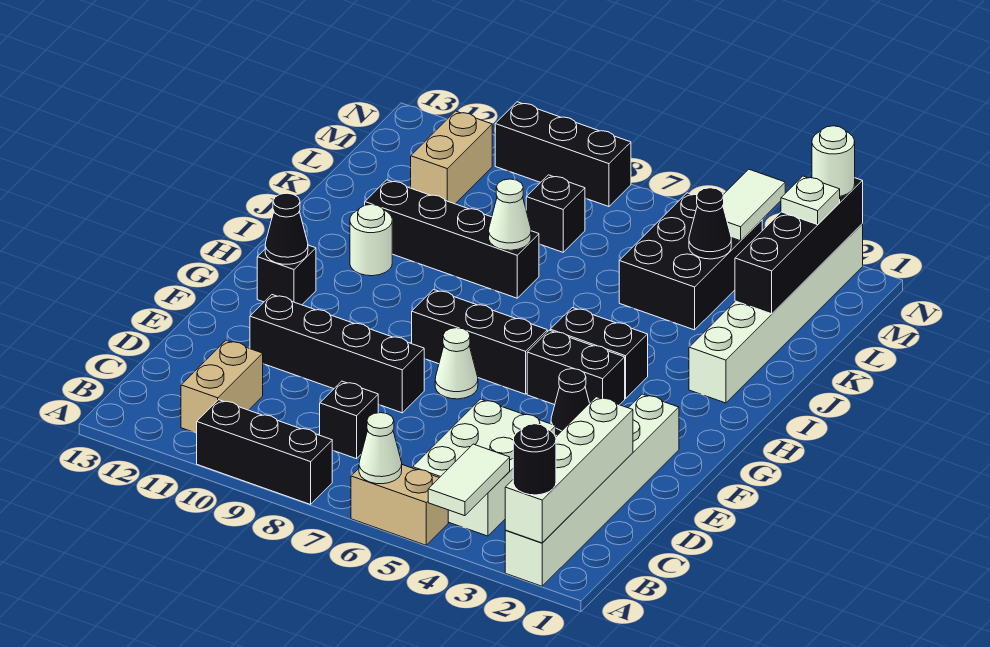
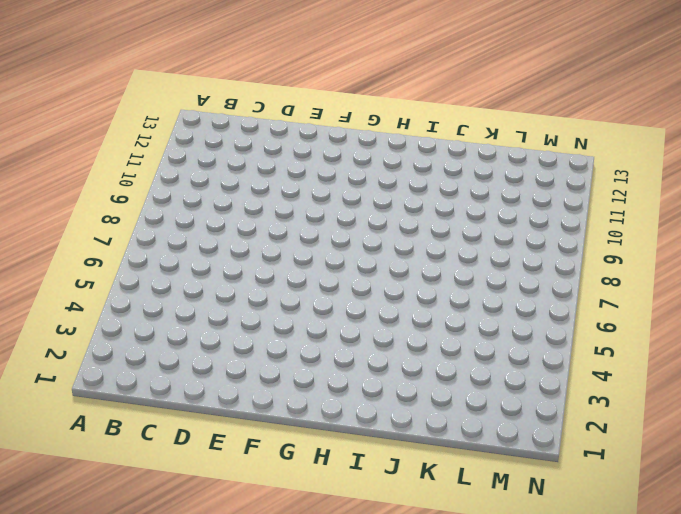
none -> white brick A2:F2 level 1
none -> tan brick A5:A6 level 1
none -> black brick A8:A10 level 1
none -> white brick B4:D5 level 1

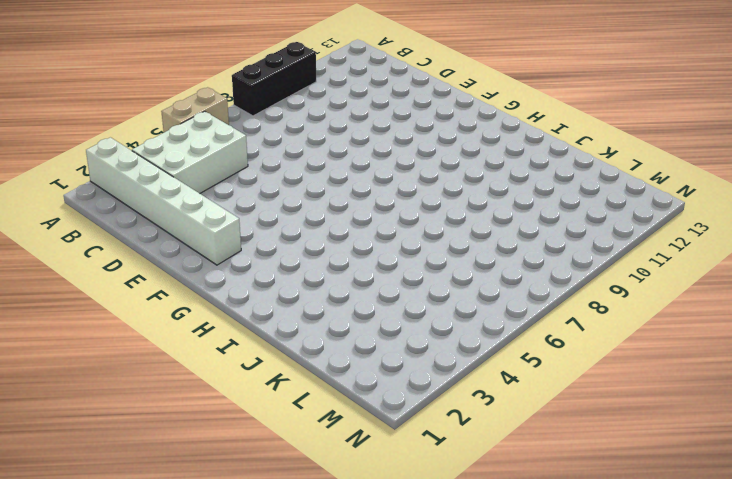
white brick B3:C5 level 1 -> white brick B4:D5 level 1
none -> tan brick B11:C11 level 1
none -> black brick C8 level 1
none -> black brick E8:E11 level 1
none -> black cone F4 level 1

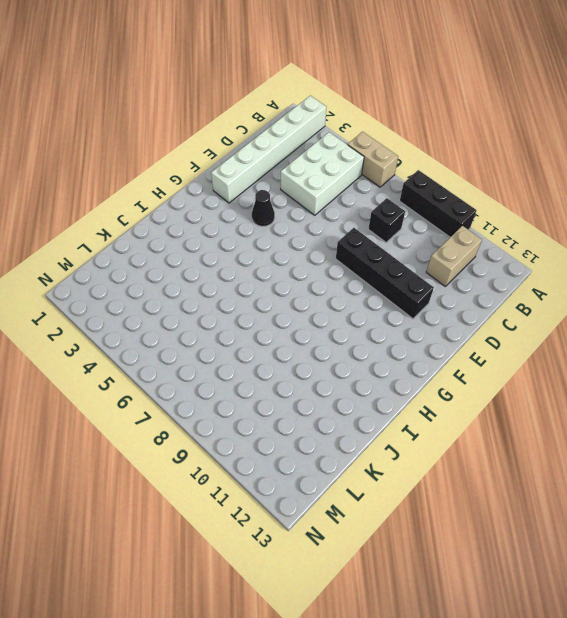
none -> white cone F7 level 1
none -> black brick G4:G5 level 1
none -> black brick G6:G8 level 1
none -> black brick G12 level 1

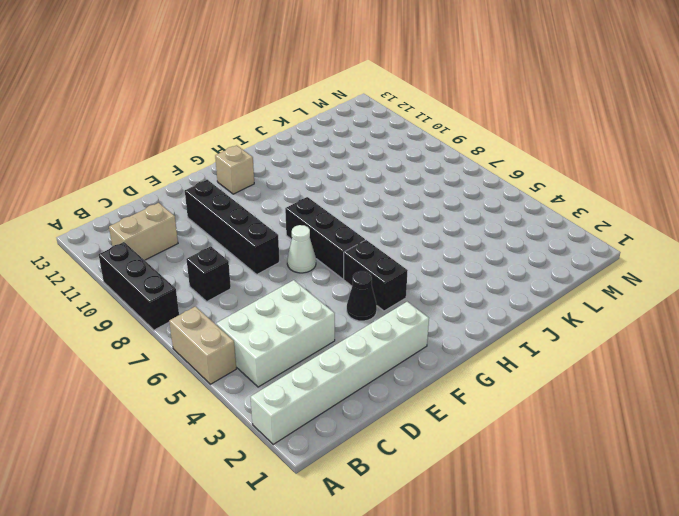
tan brick G12 level 1 -> black brick G12 level 1
none -> black brick H4:H5 level 1
none -> white brick I2:N2 level 1
none -> white round brick I11 level 1
none -> black brick J8:J11 level 1

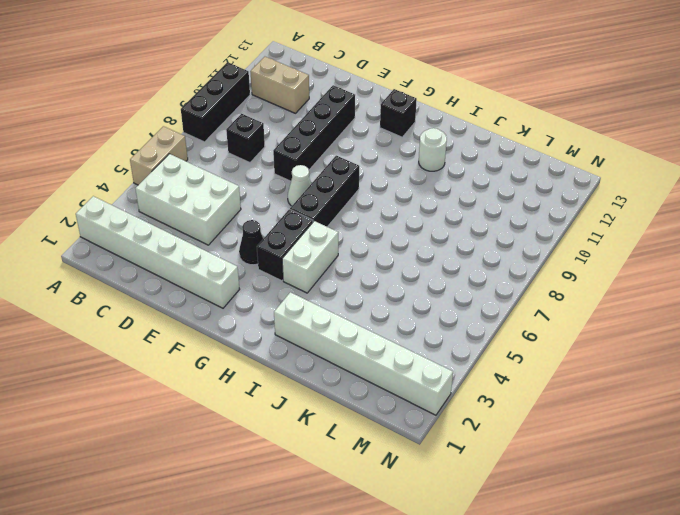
white brick H4:H5 level 1 -> black brick H4:H5 level 1
none -> black brick J8:J11 level 1
none -> black brick K4:M5 level 1
none -> black brick L8 level 1
none -> tan brick L11:M11 level 1

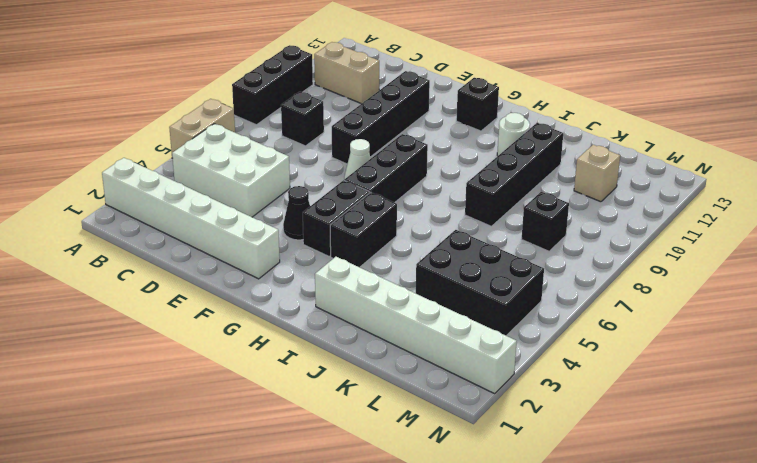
tan brick L11 level 1 -> tan brick L11:M11 level 1
none -> black brick N8:N10 level 1
none -> white brick A2:D2 level 2
none -> white tile A4:B4 level 2
none -> white cone A6 level 2

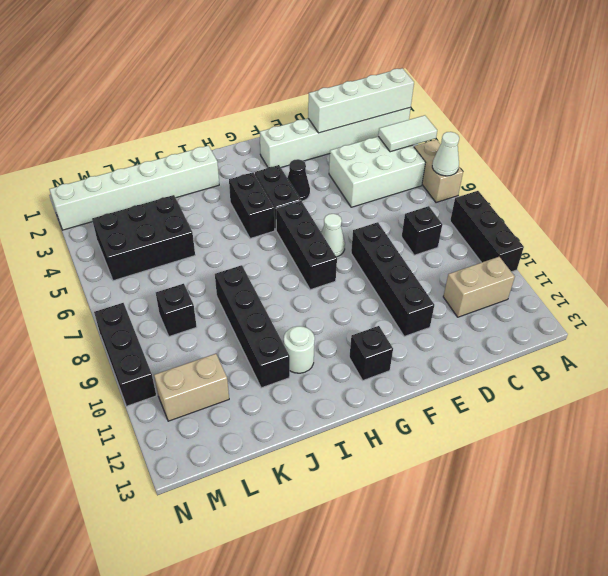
none -> black cone G12 level 2
none -> white cone J8 level 2
none -> black brick K2:N2 level 2
none -> black cone L4 level 2

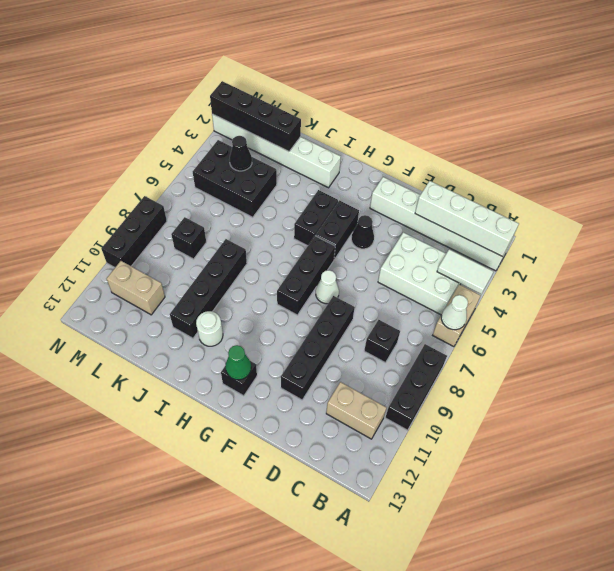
green cone G12 level 2 -> black cone G12 level 2
none -> white cone J8 level 2
none -> white tile M4:N4 level 2
none -> black round brick A2 level 3
none -> white plate M2 level 3

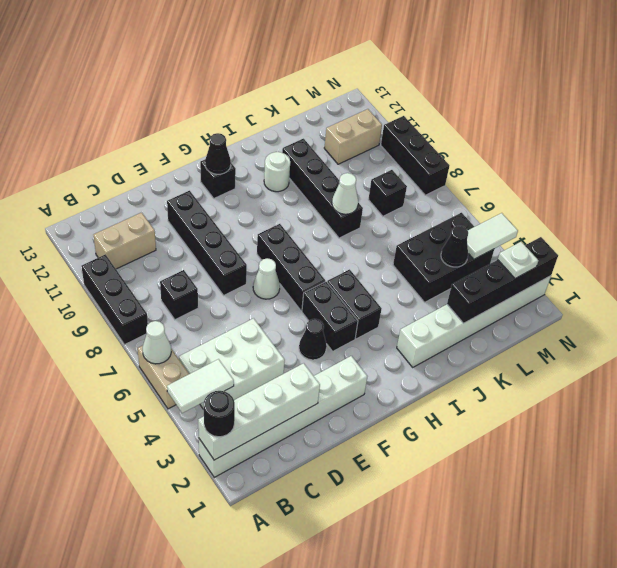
none -> white round brick N2 level 3

